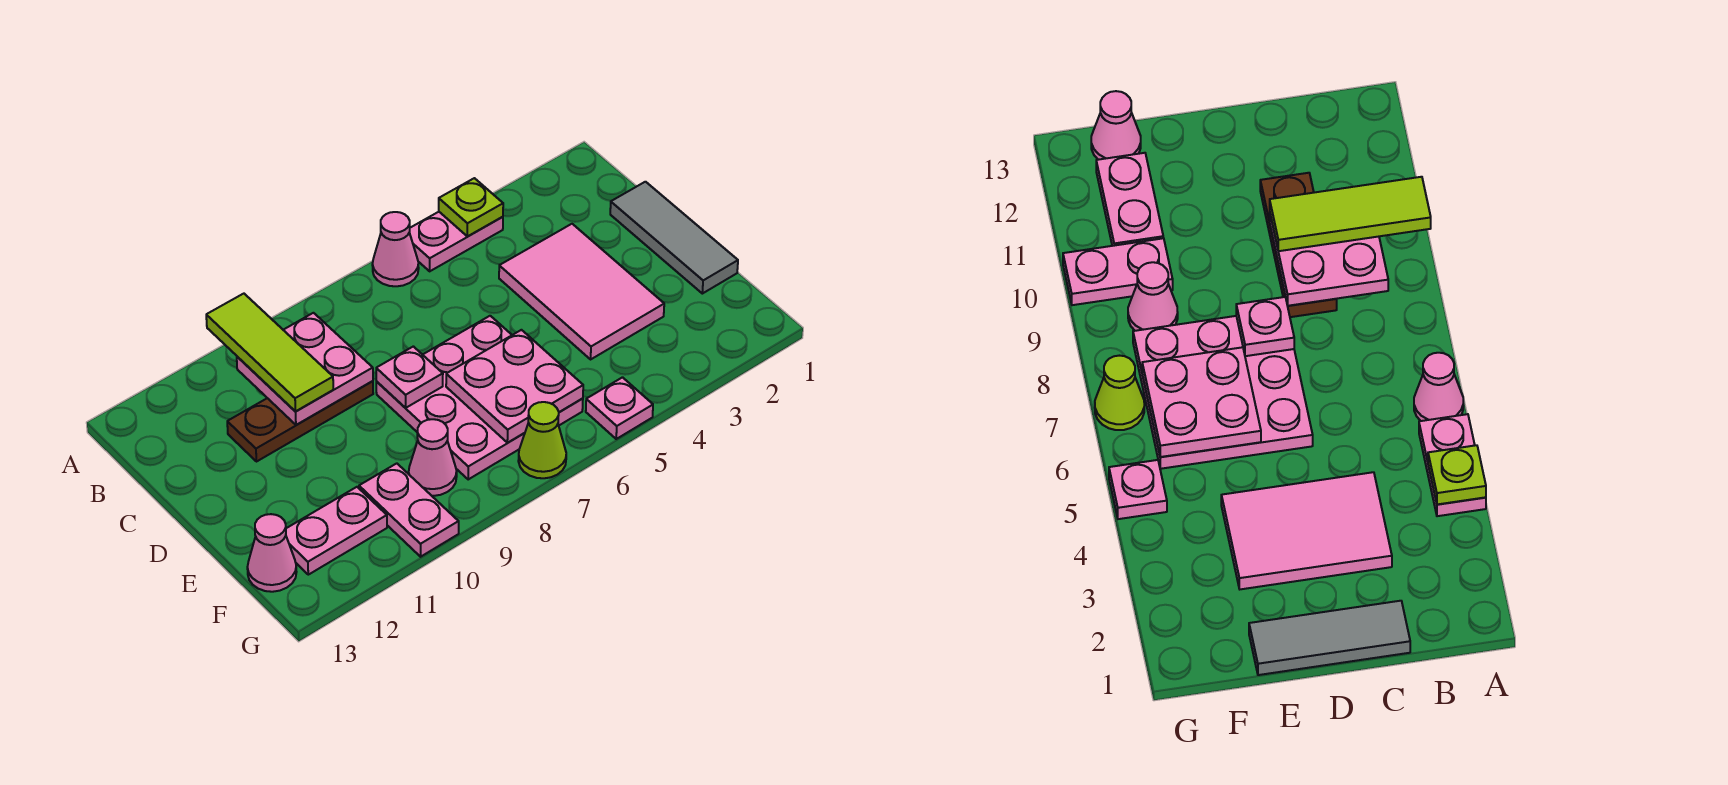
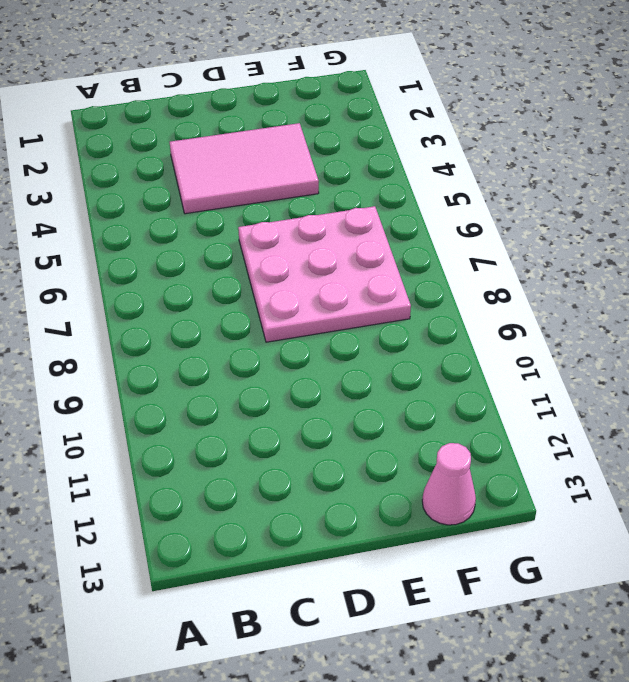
none -> pink plate A4:A5 level 1
none -> pink cone A6 level 1
none -> grey tile C1:E1 level 1

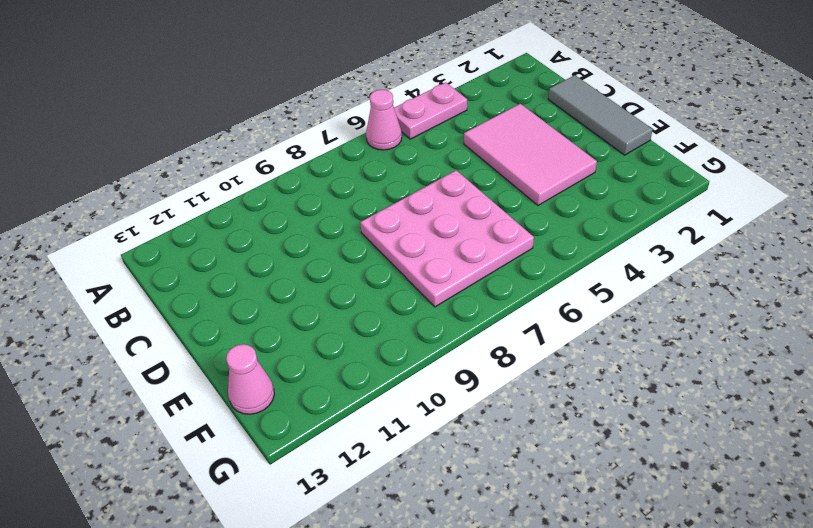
none -> brown plate C9:C11 level 1
none -> pink cone F9 level 1
none -> pink plate F10:G10 level 1

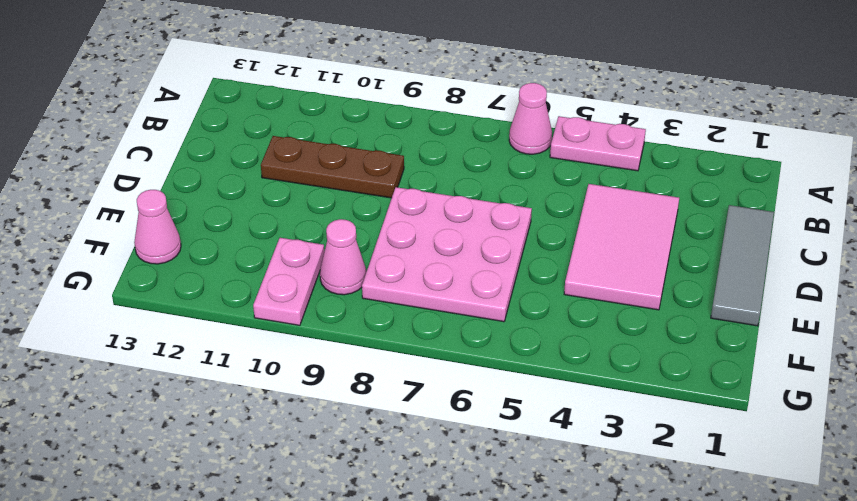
none -> pink plate F11:F12 level 1
none -> pink plate G5 level 1
none -> lime cone G7 level 1

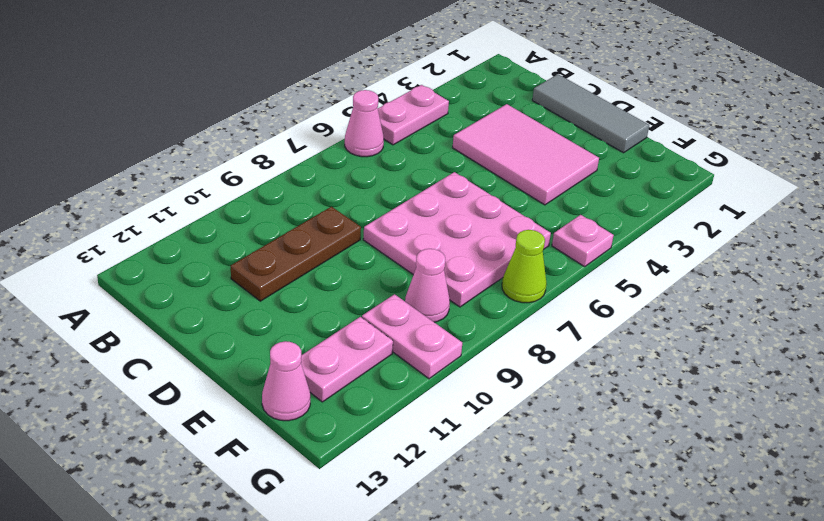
none -> lime plate A4 level 2
none -> pink plate B9:C10 level 2
none -> pink plate D8 level 2

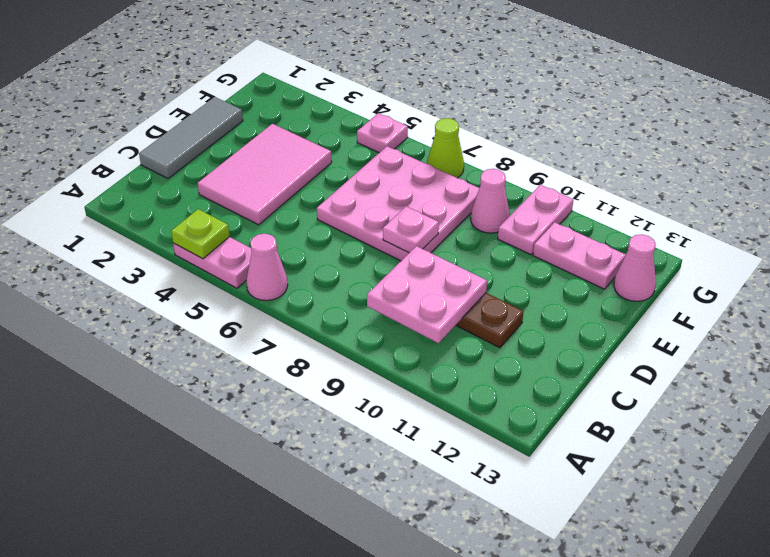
none -> pink plate E6:F7 level 2
none -> lime tile A10:C10 level 3

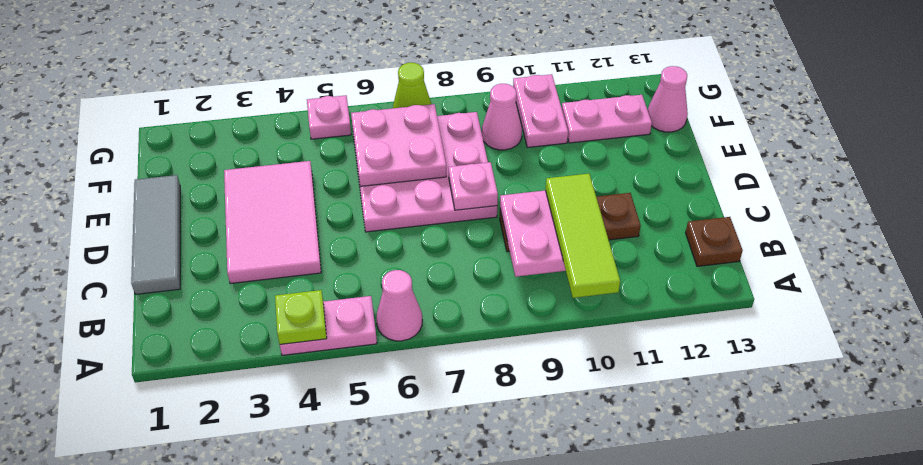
brown plate B13 level 1 -> none

